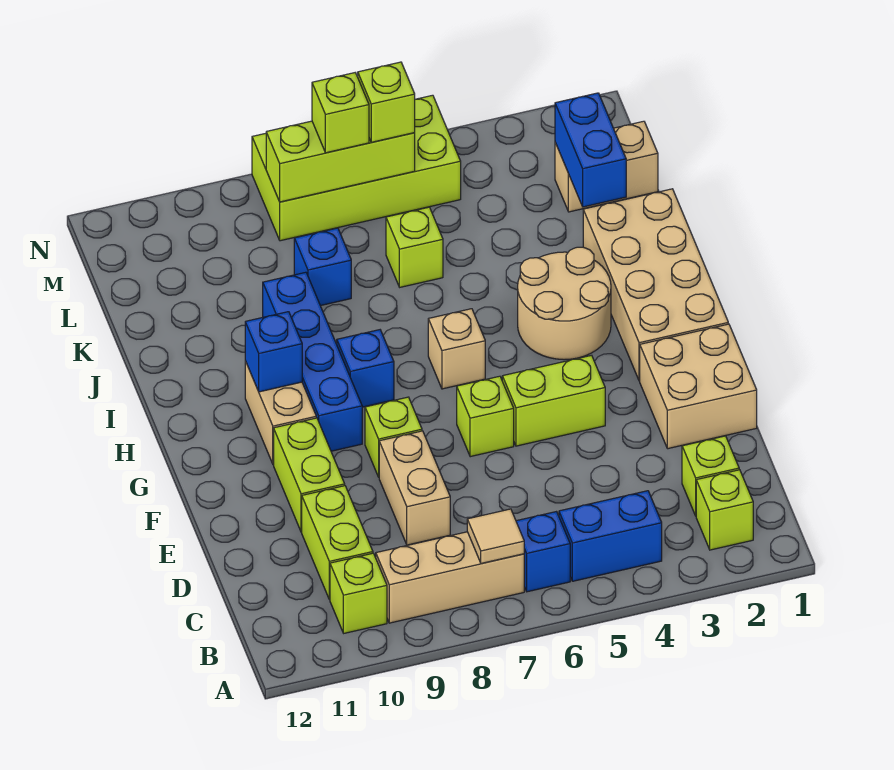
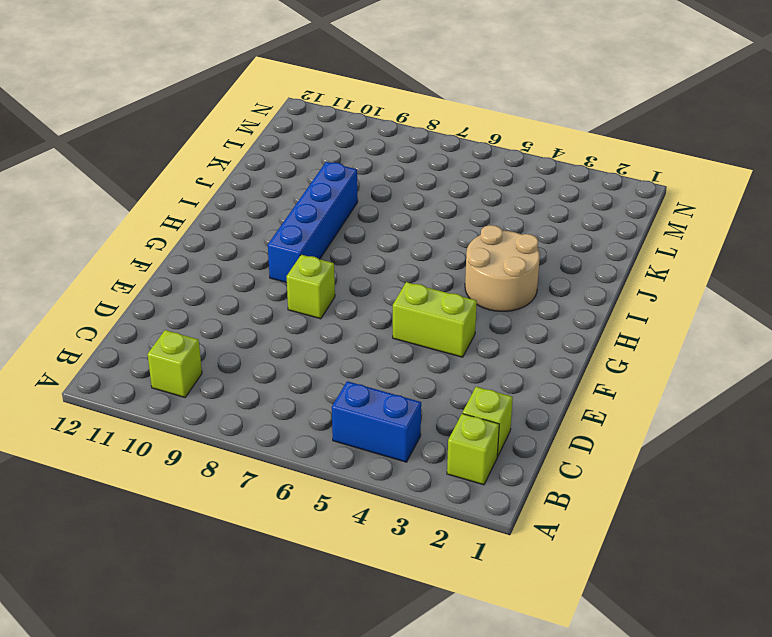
none -> blue brick B6 level 1
none -> tan brick B7:B9 level 1
none -> lime brick C10:D10 level 1

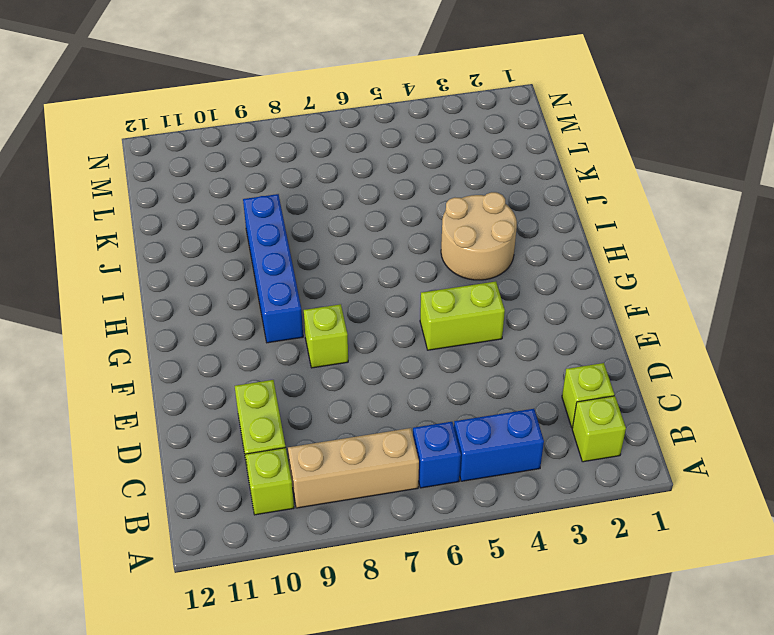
none -> tan brick D8:E8 level 1
none -> tan brick E1:F2 level 1
none -> lime brick E10:F10 level 1

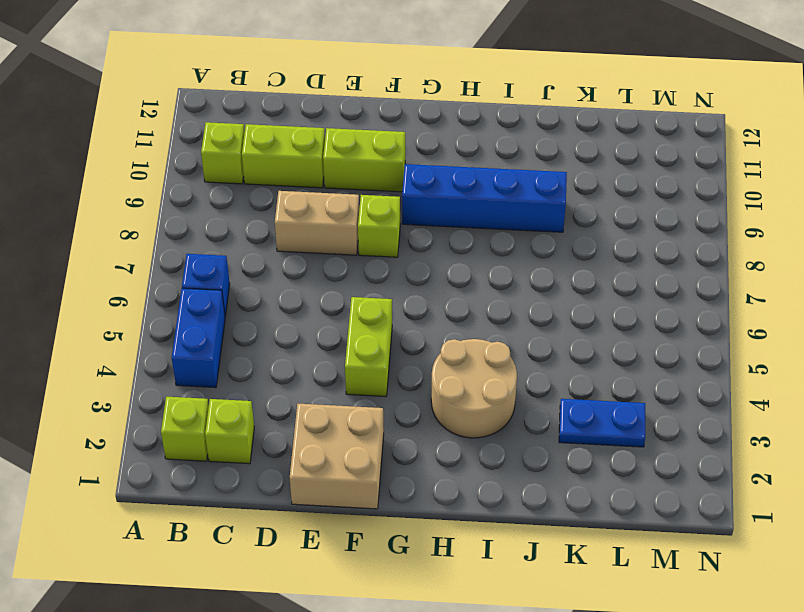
blue plate K3:L3 level 1 -> none
none -> tan brick B7:B9 level 1
none -> lime brick F6 level 1
none -> tan brick G1:J2 level 1

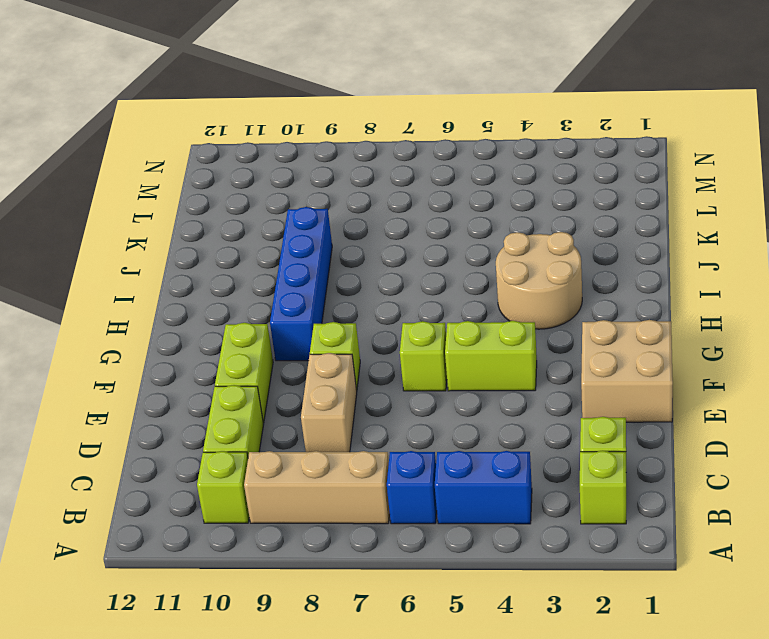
none -> tan brick G1:J2 level 1
none -> tan brick G10:H10 level 1
none -> tan brick H6 level 1

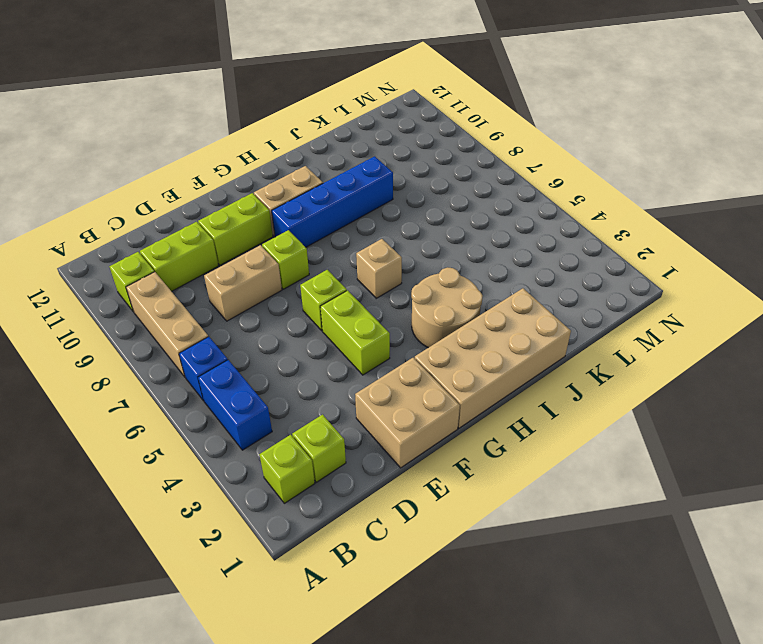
none -> blue brick H8 level 1
none -> lime brick K6 level 1
none -> blue brick K8 level 1

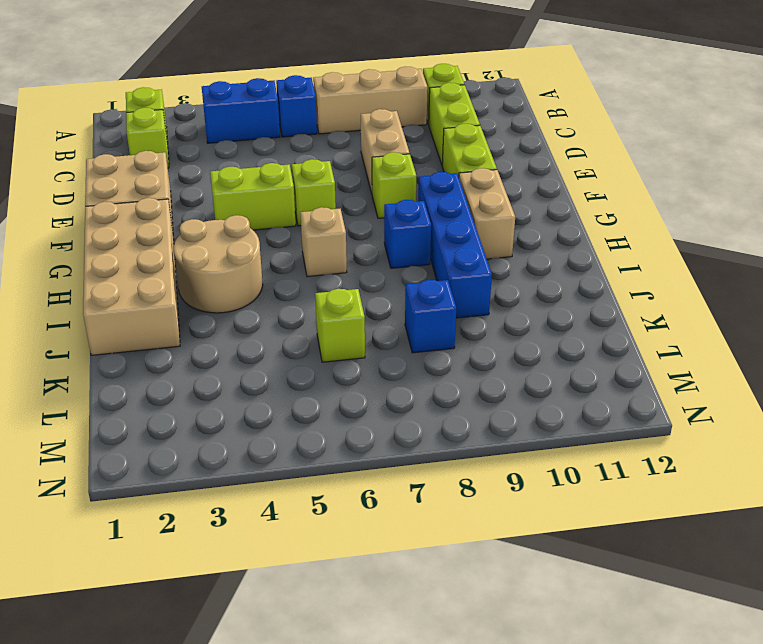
none -> tan brick L1:L2 level 1
none -> lime brick M5:N8 level 1
none -> tan tile B7 level 2

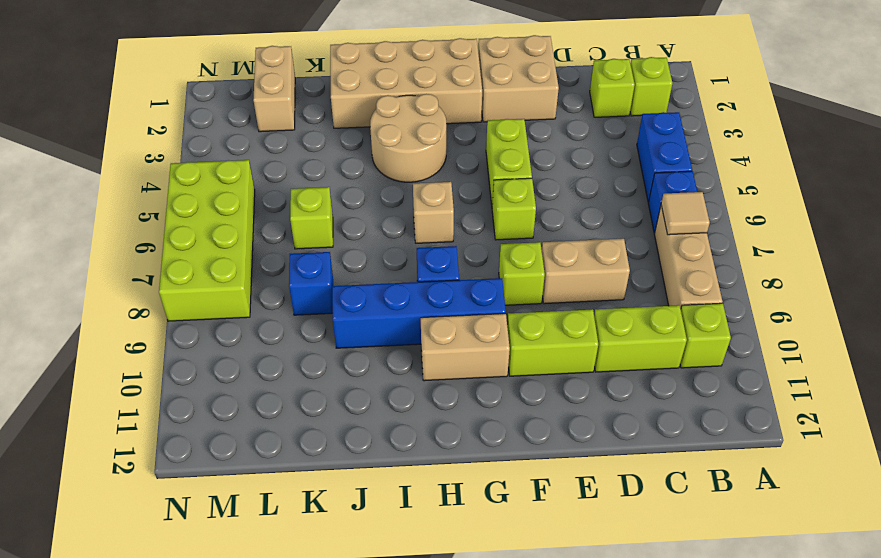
none -> blue brick H10 level 2
none -> blue brick K2:L2 level 2
none -> lime brick M6:M8 level 2

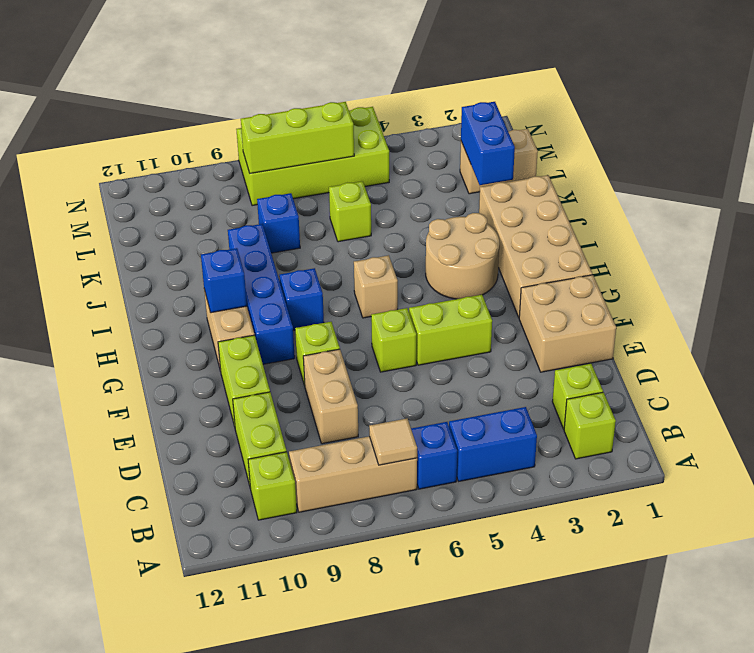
none -> lime brick M6 level 3
none -> lime brick M7 level 3

